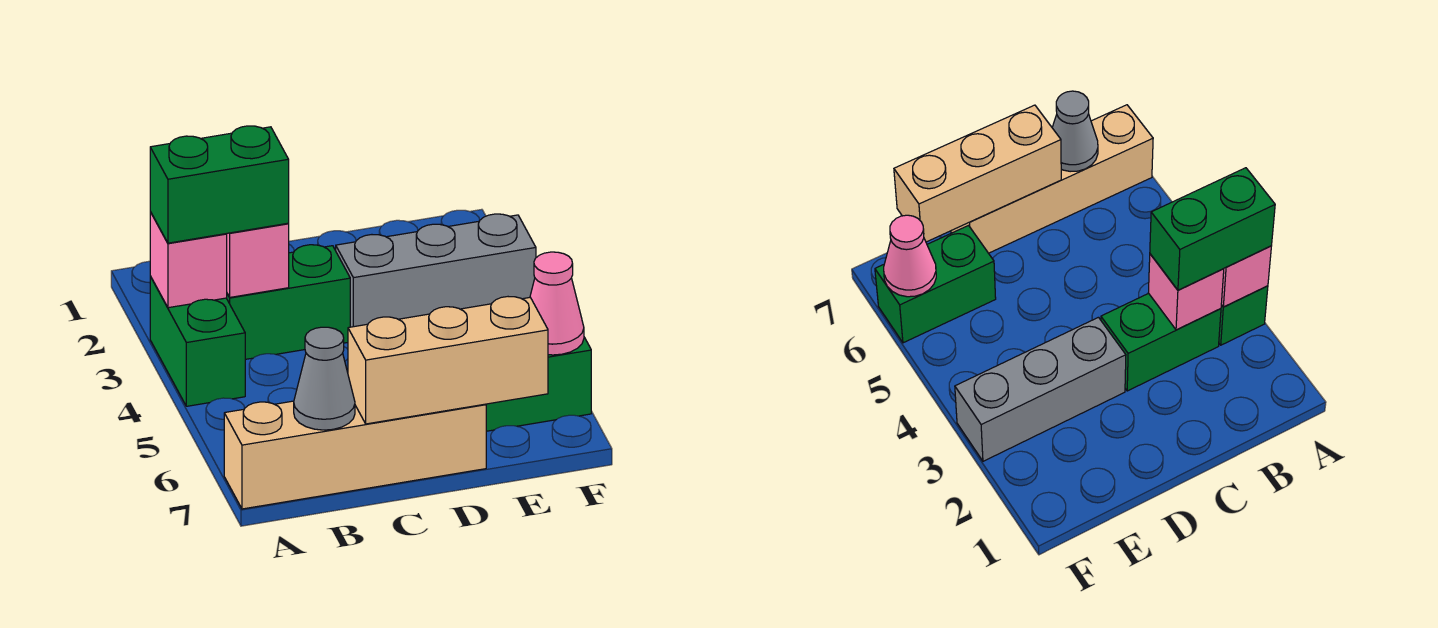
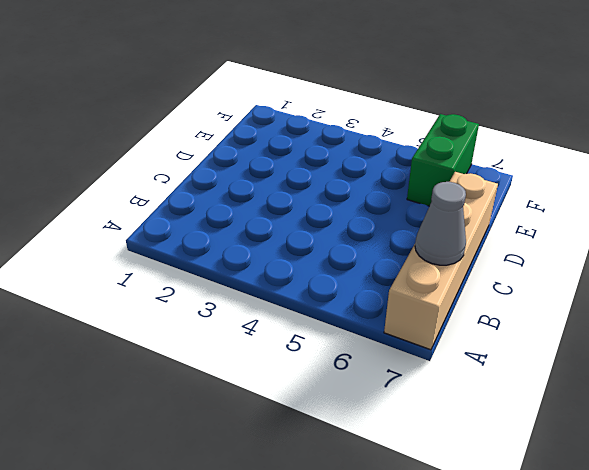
none -> green brick A3:A4 level 1
none -> green brick B3:C3 level 1

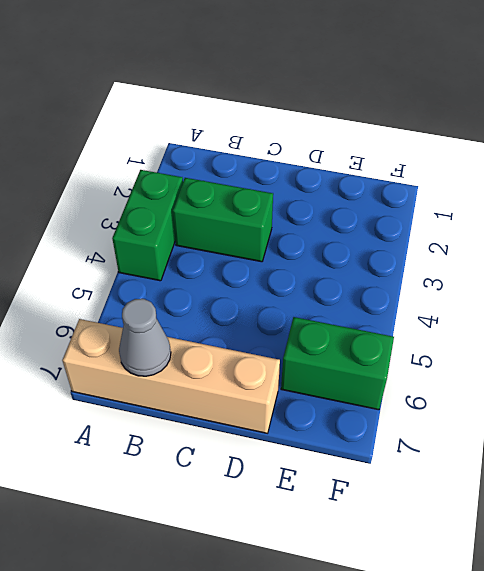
none -> grey brick D3:F3 level 1
none -> pink brick A3 level 2

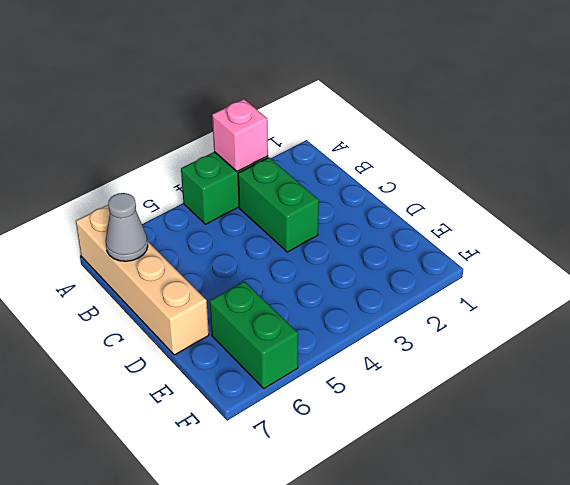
none -> grey brick D3:F3 level 1
none -> pink brick B3 level 2

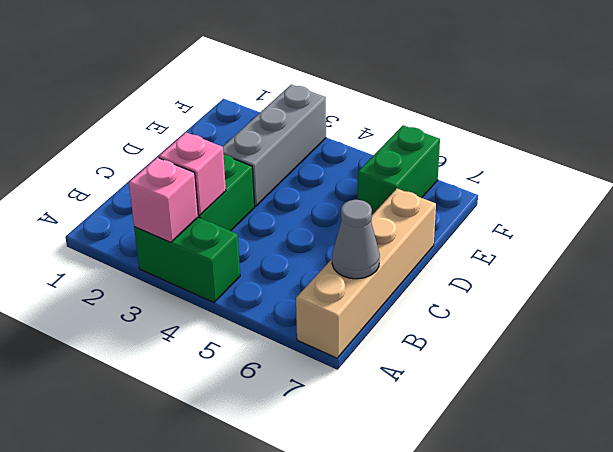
none -> tan brick C7:E7 level 2
none -> pink cone F6 level 2

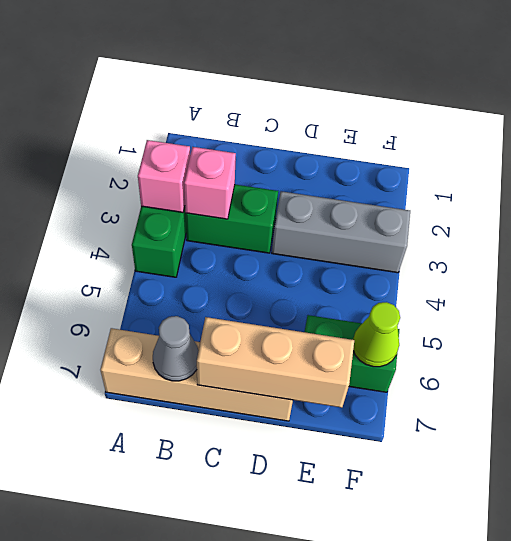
lime cone F6 level 2 -> pink cone F6 level 2
none -> green brick A3:B3 level 3

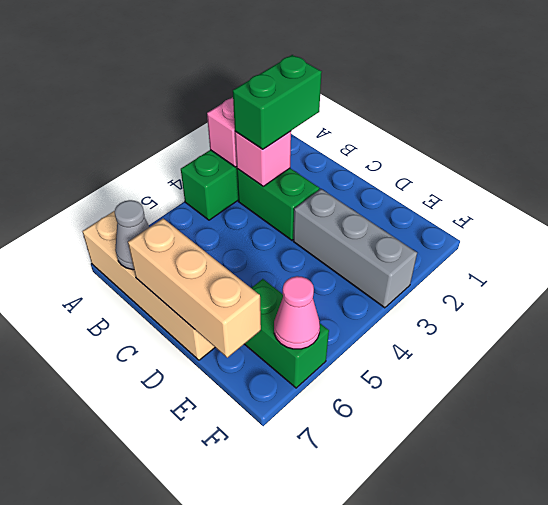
green brick B2:B3 level 3 -> green brick A3:B3 level 3

